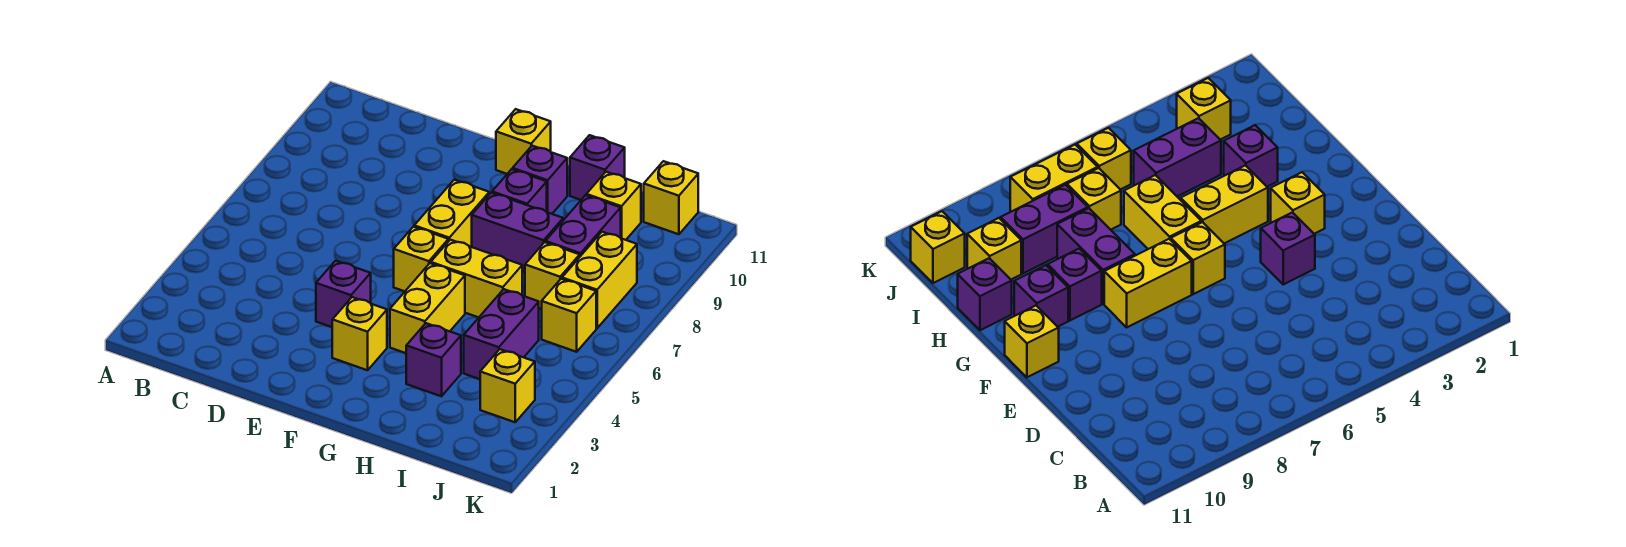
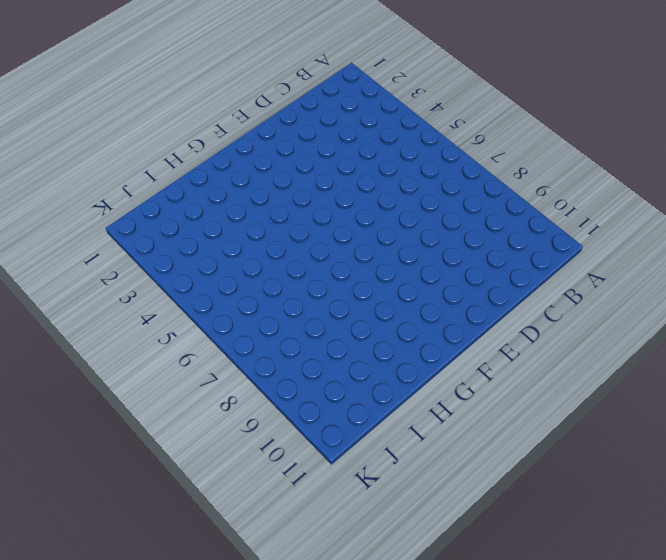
none -> purple brick E4 level 1
none -> yellow brick F3 level 1
none -> yellow brick F6 level 1

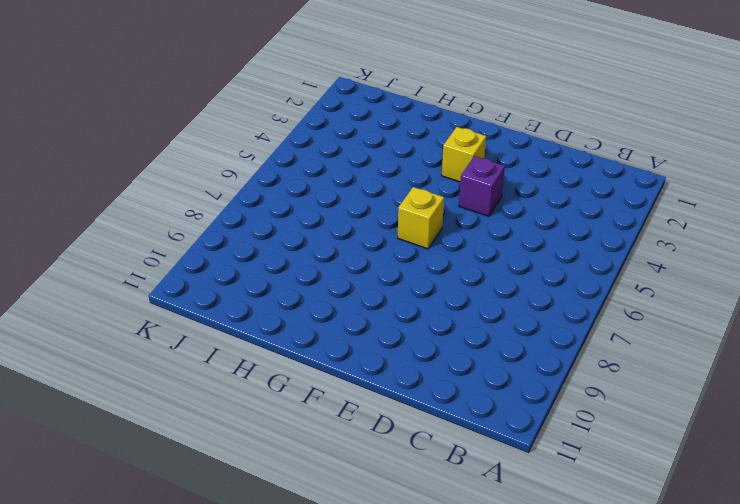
none -> yellow brick F7:F8 level 1
none -> yellow brick F11 level 1
none -> yellow brick G4:G5 level 1

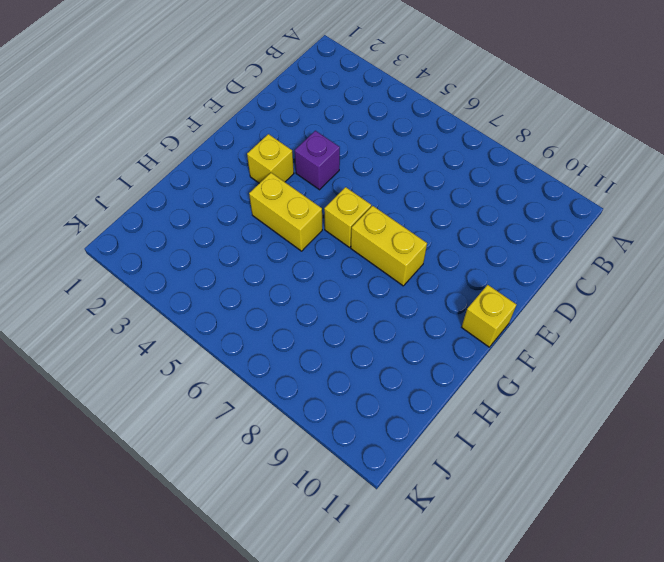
none -> yellow brick G6:H6 level 1
none -> purple brick G8:H8 level 1
none -> purple brick G9 level 1

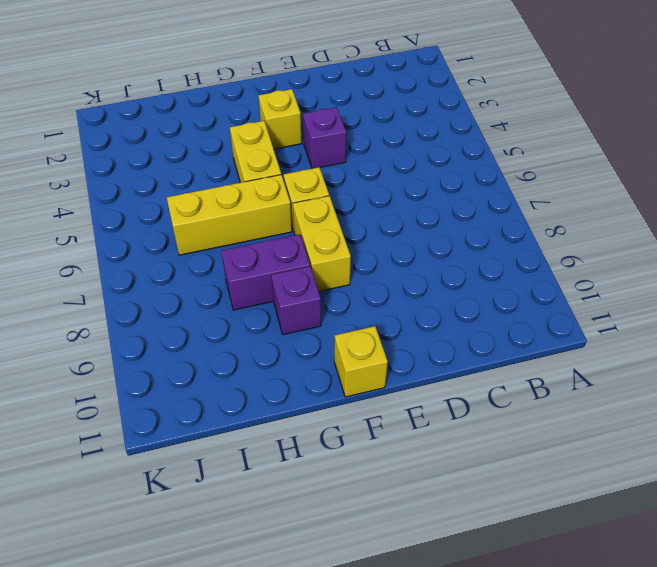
yellow brick G6:I6 level 1 -> yellow brick G6:H6 level 1
none -> purple brick G10 level 1
none -> purple brick H3 level 1
none -> purple brick H11 level 1

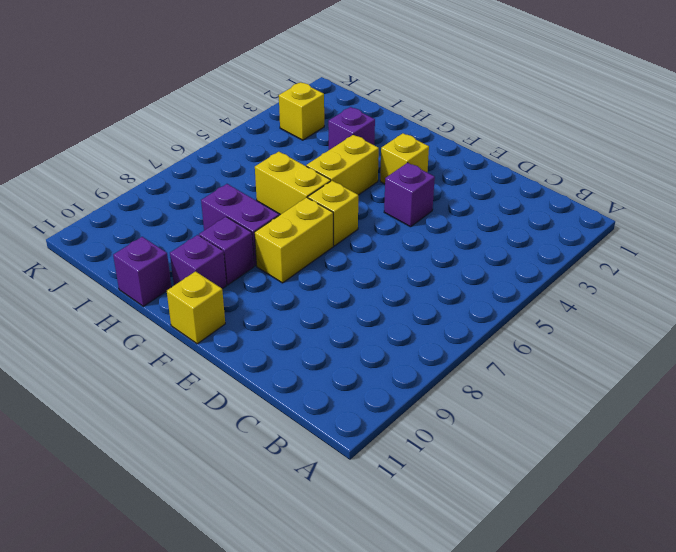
none -> purple brick I4:I5 level 1
none -> yellow brick I7 level 1
none -> purple brick I8:I9 level 1

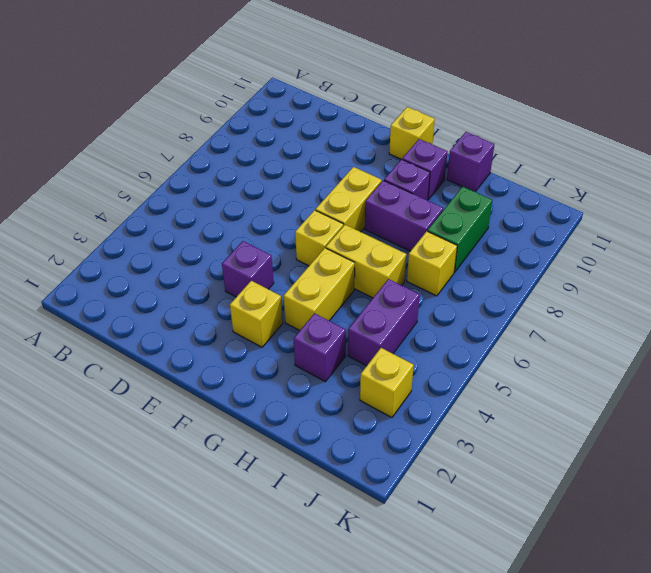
green brick I8:I9 level 1 -> purple brick I8:I9 level 1
none -> yellow brick I10 level 1
none -> yellow brick J6 level 1
none -> yellow brick J7:J8 level 1

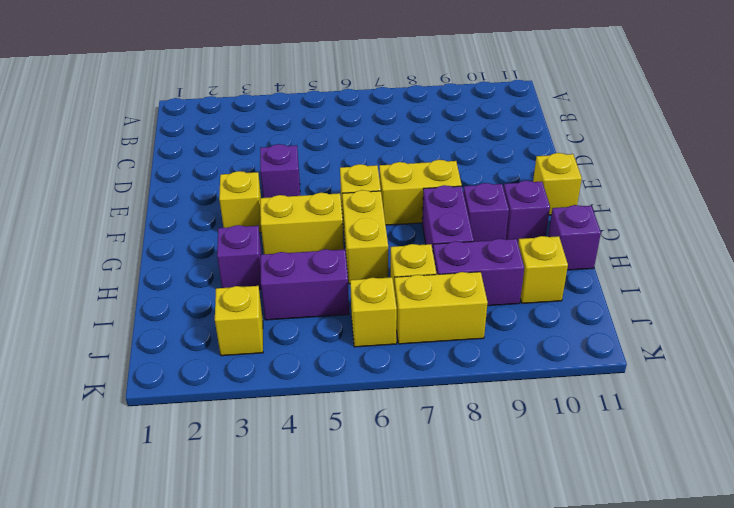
none -> yellow brick J11 level 1

